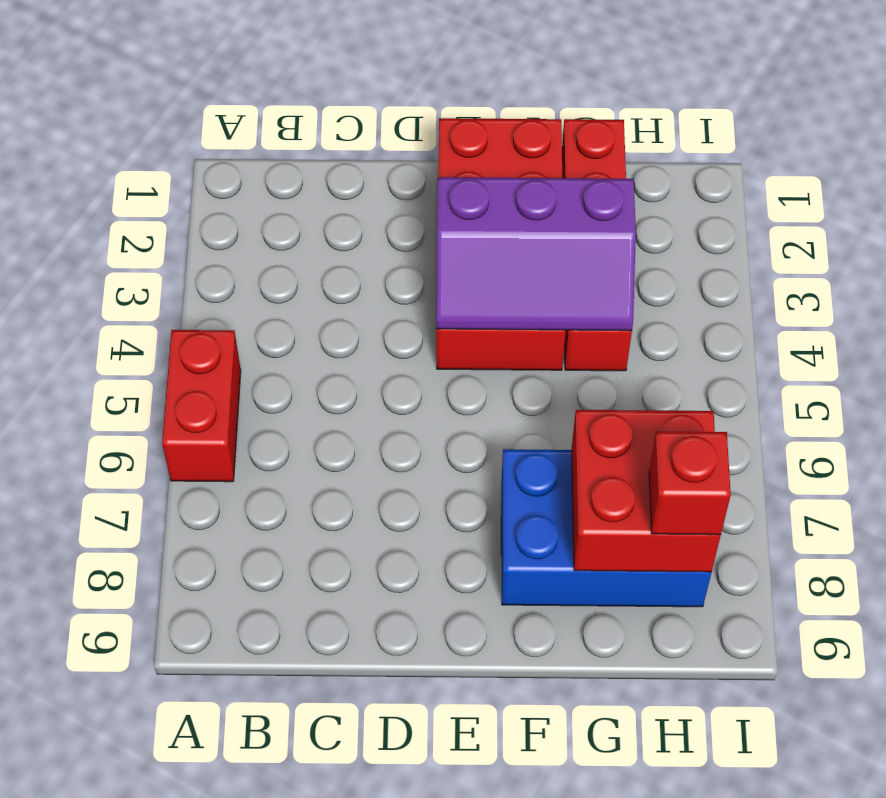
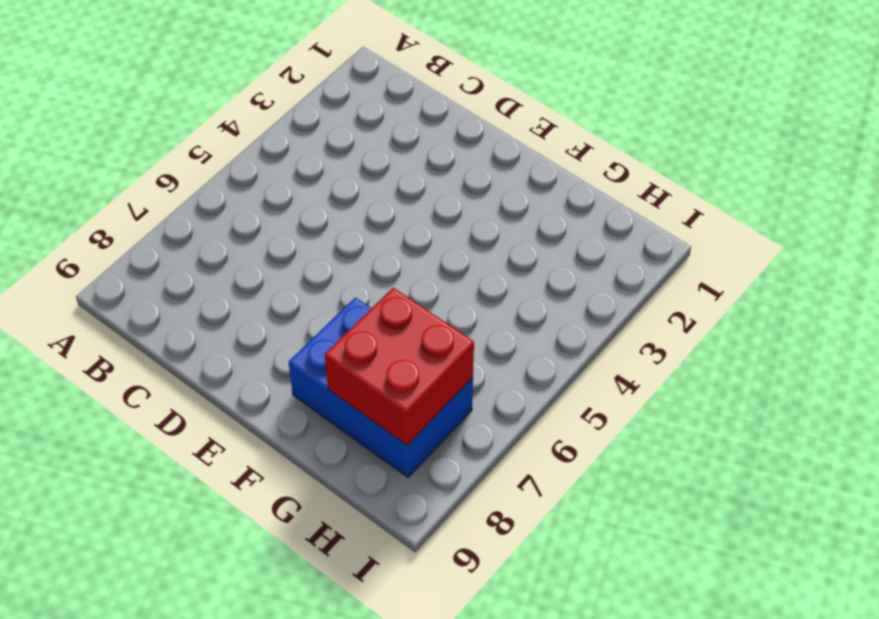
none -> red brick A5:A6 level 1
none -> red brick E1:F4 level 1

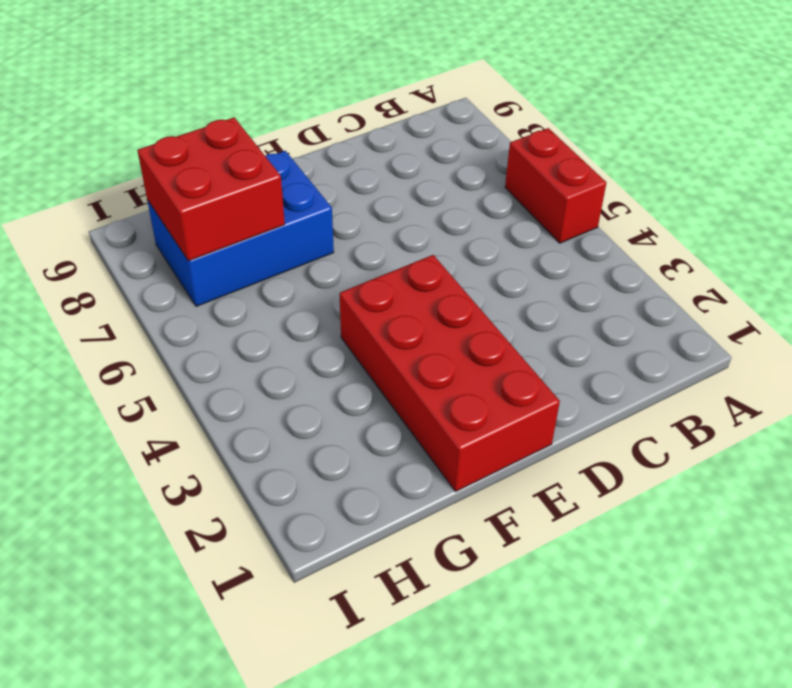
none -> red brick G1:G4 level 1
none -> purple slope E3:G4 level 2 top 3

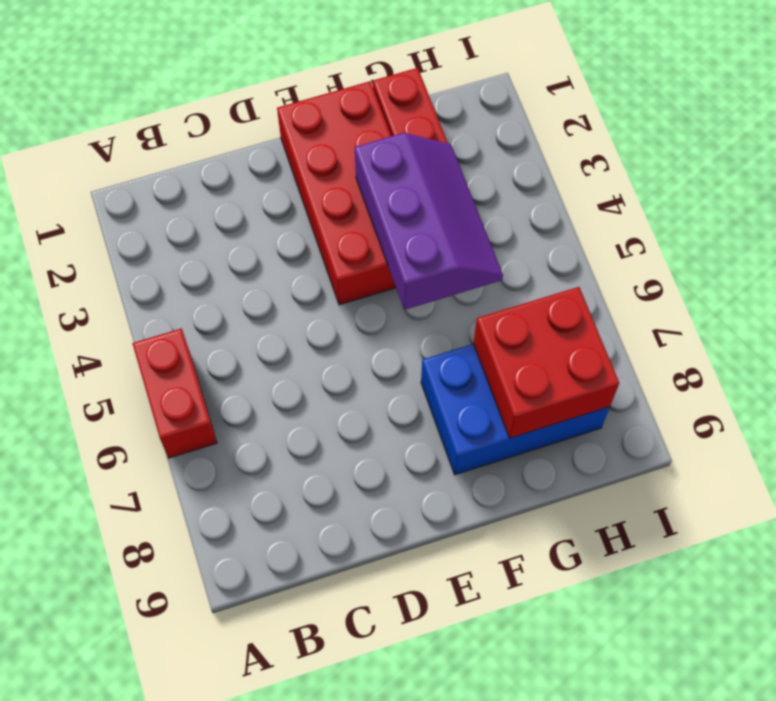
purple slope F3:G5 level 2 top F -> purple slope E3:G4 level 2 top 3
none -> red brick H8 level 3

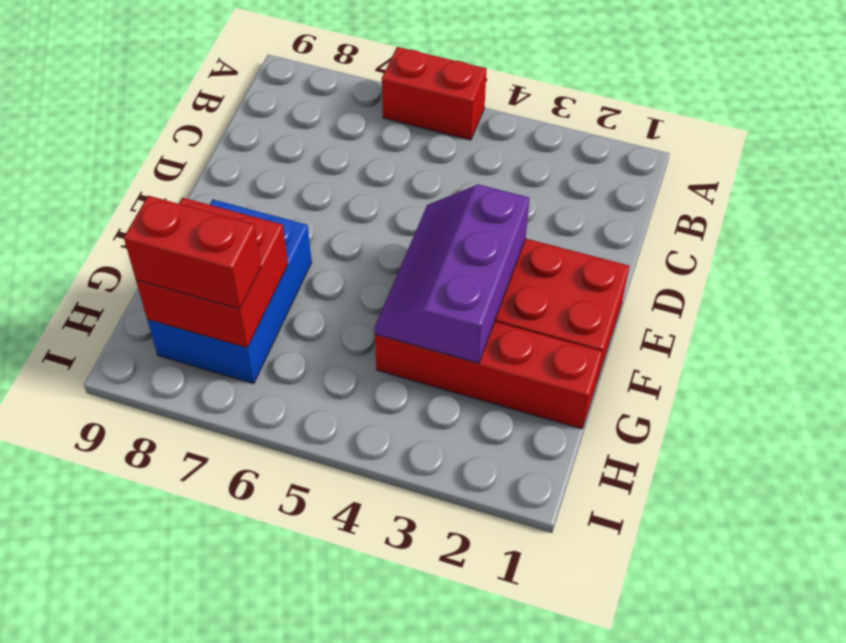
red brick H7:H8 level 3 -> red brick H8 level 3

